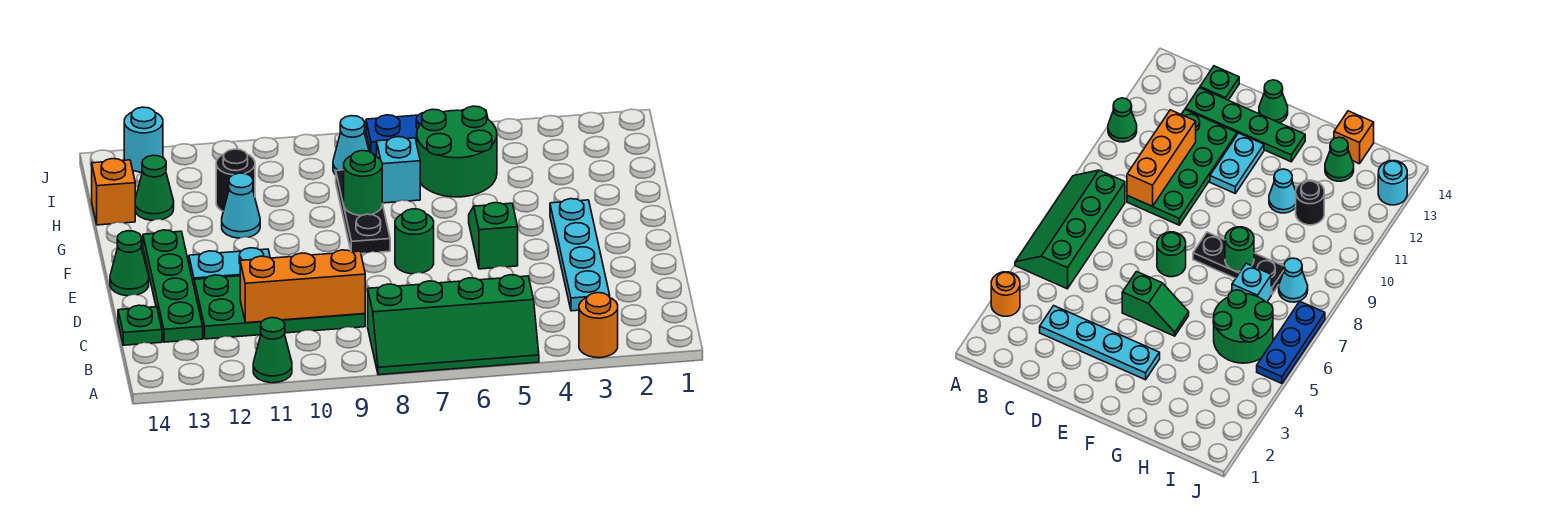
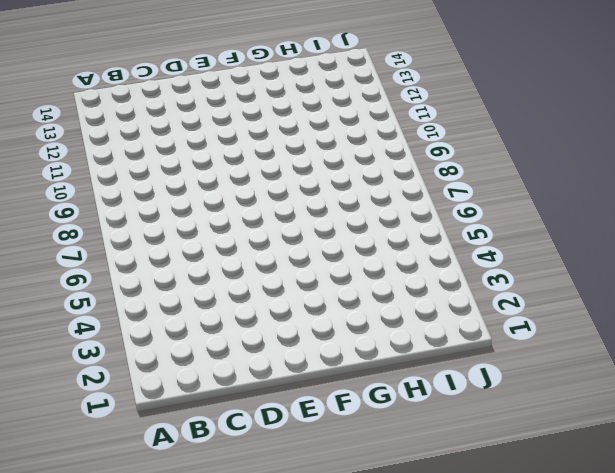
none -> orange round brick A3 level 1
none -> green slope A5:B8 level 1 top B
none -> green cone A11 level 1

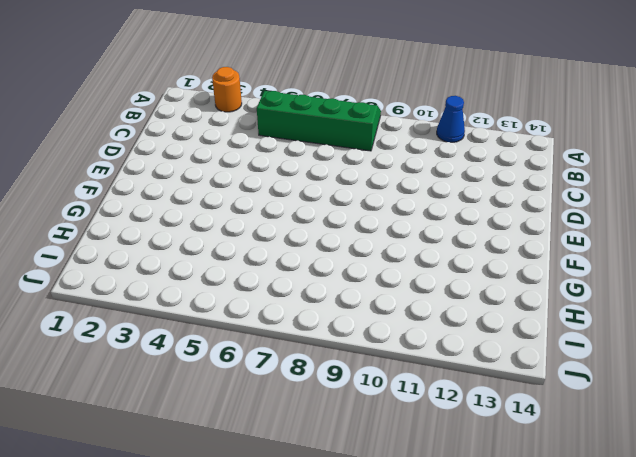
blue cone A11 level 1 -> green cone A11 level 1
none -> cyan plate C3:F3 level 1
none -> green plate C9:D12 level 1
none -> green plate C13:F13 level 1

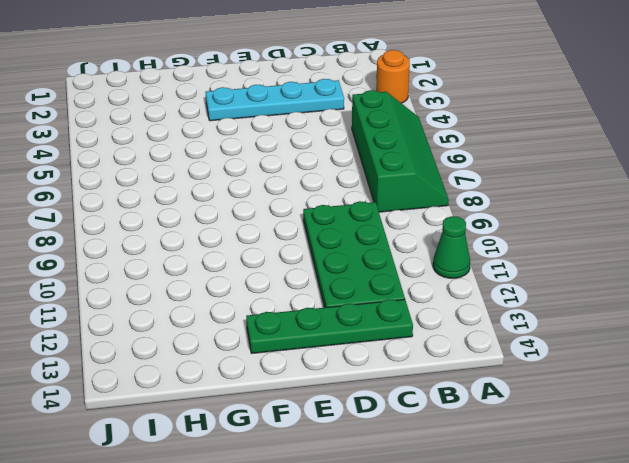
none -> green plate C14 level 1
none -> green slope E5:F5 level 1 top E
none -> green round brick E7 level 1

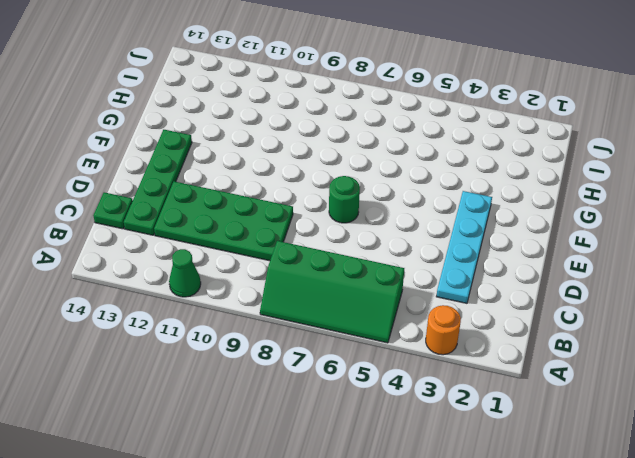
none -> green slope E5:F5 level 1 top E
none -> cyan plate E11:E12 level 1
none -> green cone E14 level 1

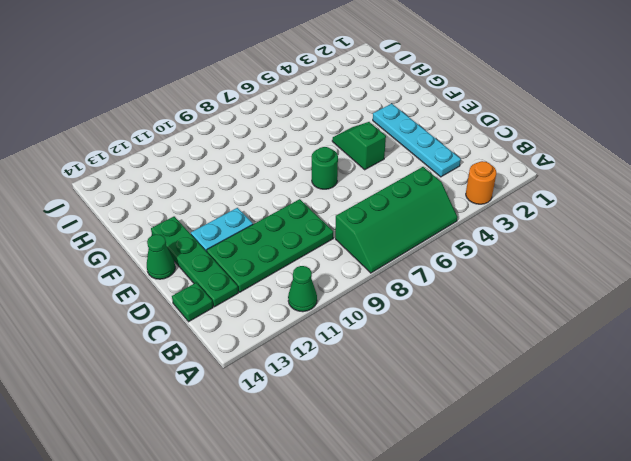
none -> black plate F8:H8 level 1
none -> cyan cone G11 level 1
none -> green round brick H5:I6 level 1

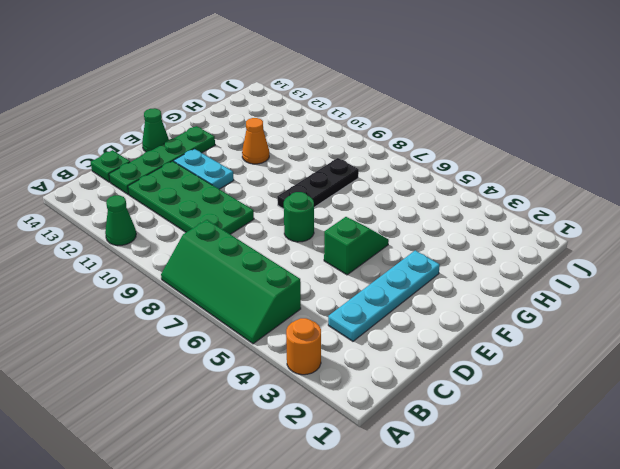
orange cone G11 level 1 -> cyan cone G11 level 1
none -> green round brick H5:I6 level 1
none -> cyan brick H7 level 1
none -> black round brick H11 level 1

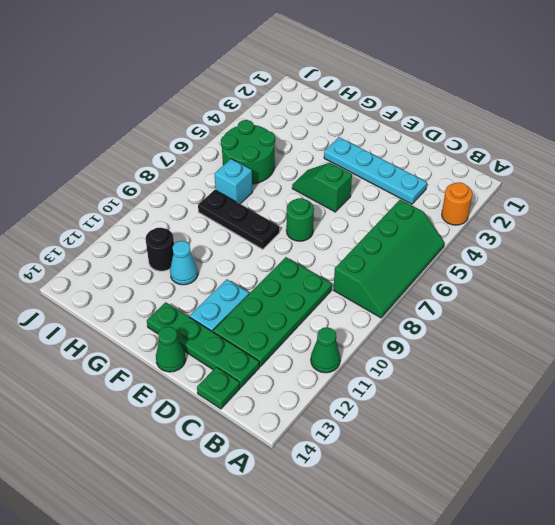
none -> green cone H13 level 1
none -> orange brick H14 level 1
none -> cyan cone I8 level 1

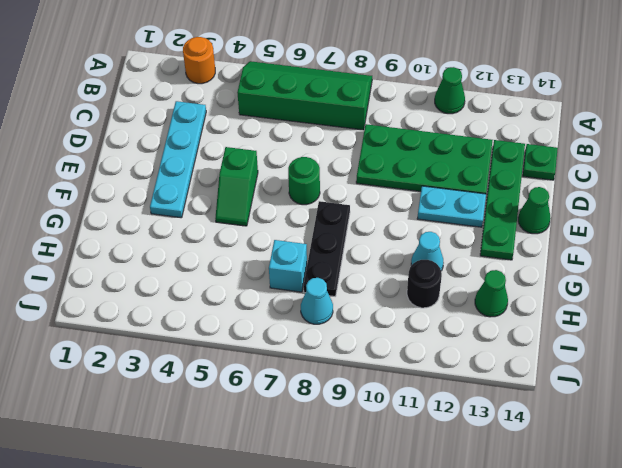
none -> green round brick H5:I6 level 1
none -> orange brick H14 level 1
none -> blue plate J5:J7 level 1

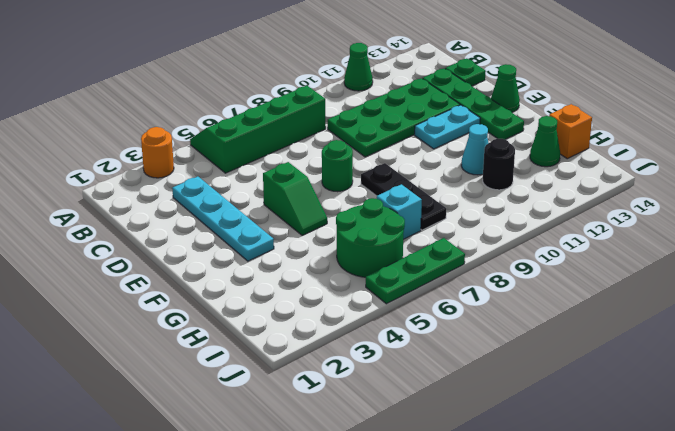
green plate J5:J7 level 1 -> blue plate J5:J7 level 1
none -> cyan cone I8 level 1
none -> cyan round brick J13 level 1
none -> orange brick C9:C11 level 2

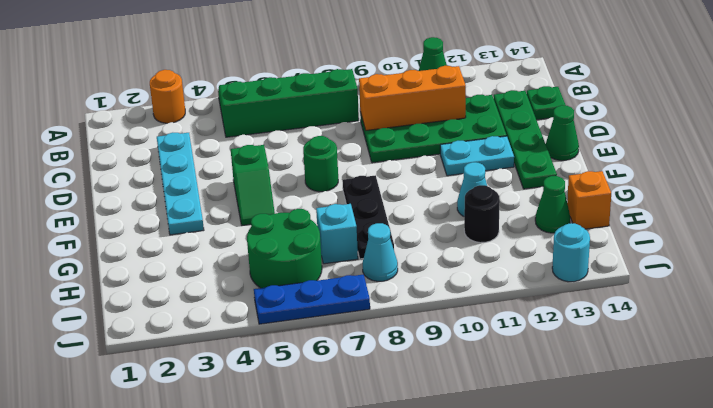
none -> green round brick G8 level 2

